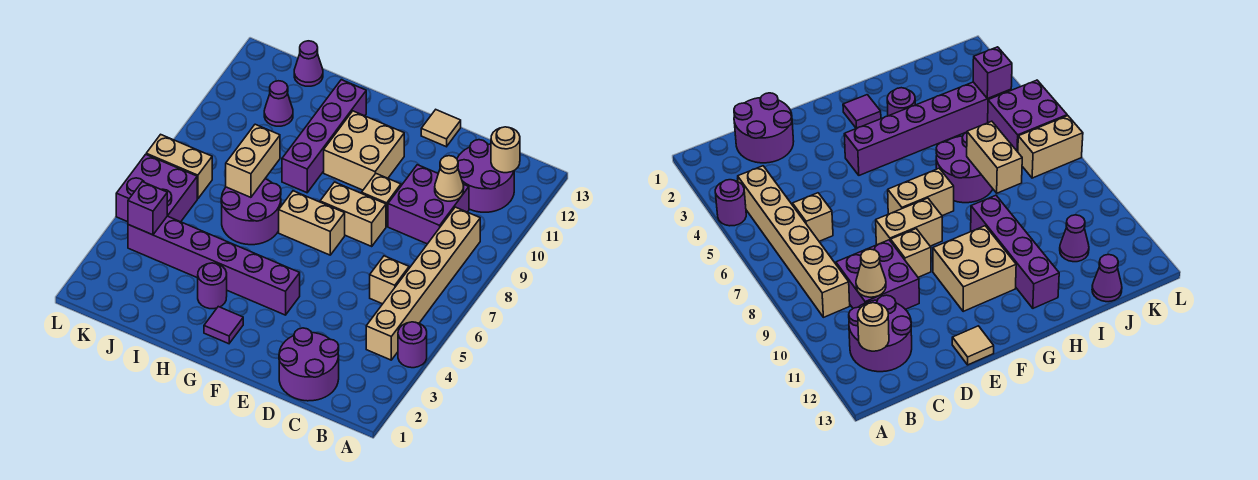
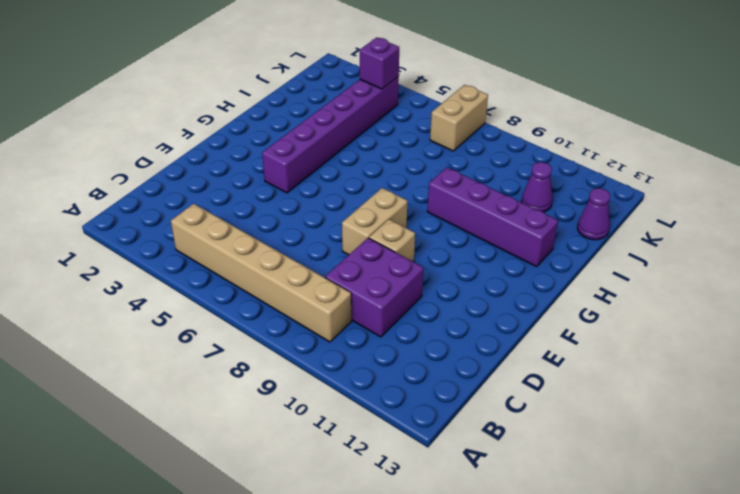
none -> purple round brick A4 level 1
none -> purple round brick B11:C12 level 1
none -> purple round brick C1:D2 level 1

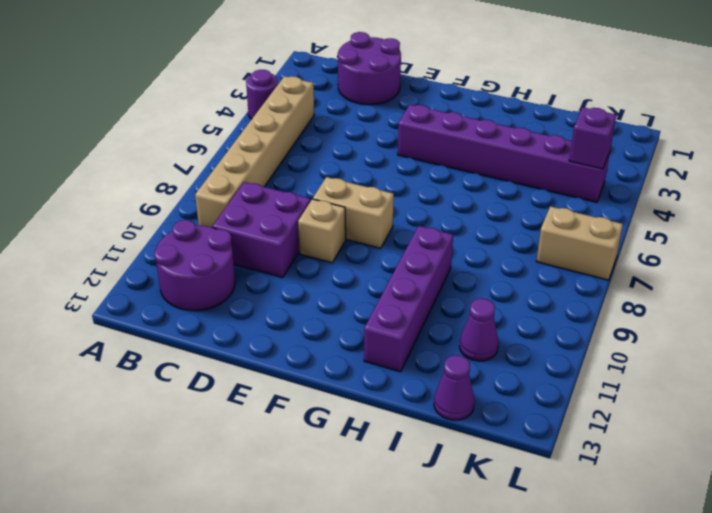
none -> tan brick C6 level 1
none -> tan tile E13 level 1
none -> tan brick F7:G7 level 1

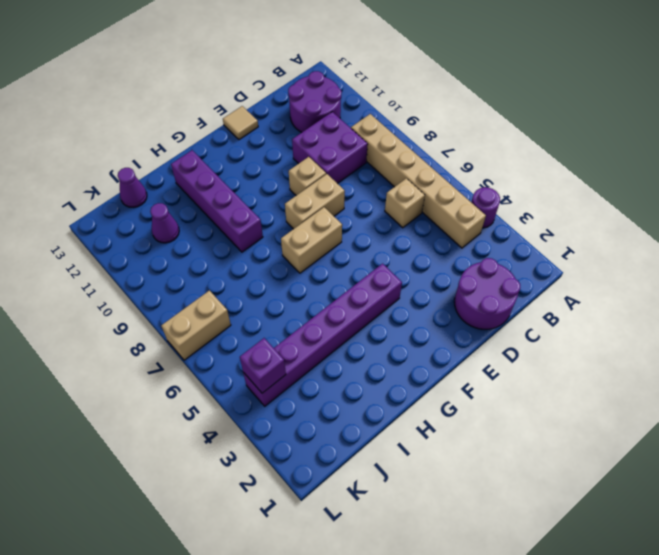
none -> tan brick F10:G11 level 1
none -> purple tile G2 level 1
none -> purple round brick H3 level 1

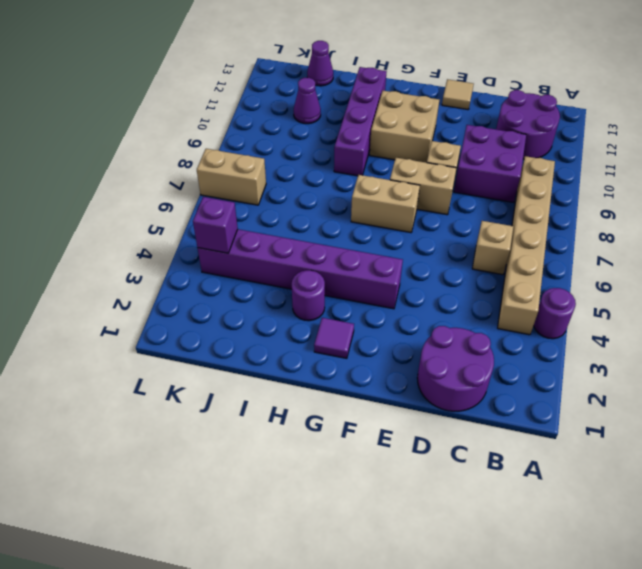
none -> purple round brick H6:I7 level 1
none -> purple brick K5:L6 level 1
none -> tan round brick B12 level 2

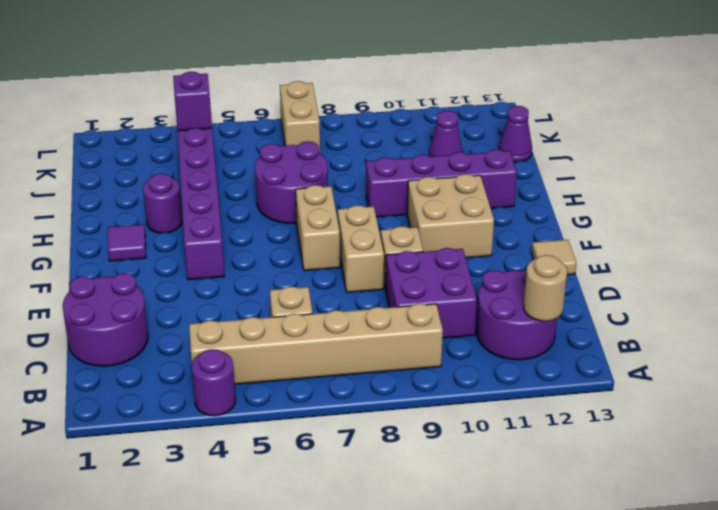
none -> purple brick K5:L6 level 1
none -> tan cone C10 level 2
none -> tan brick I7:I8 level 2

